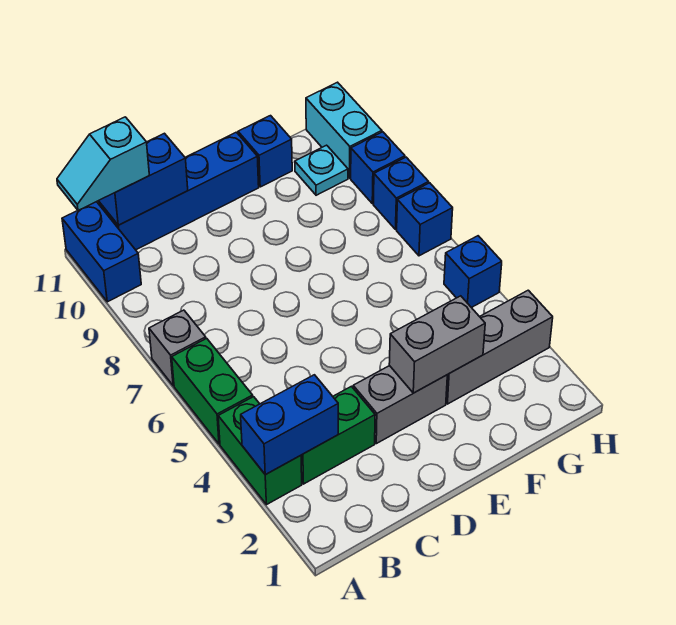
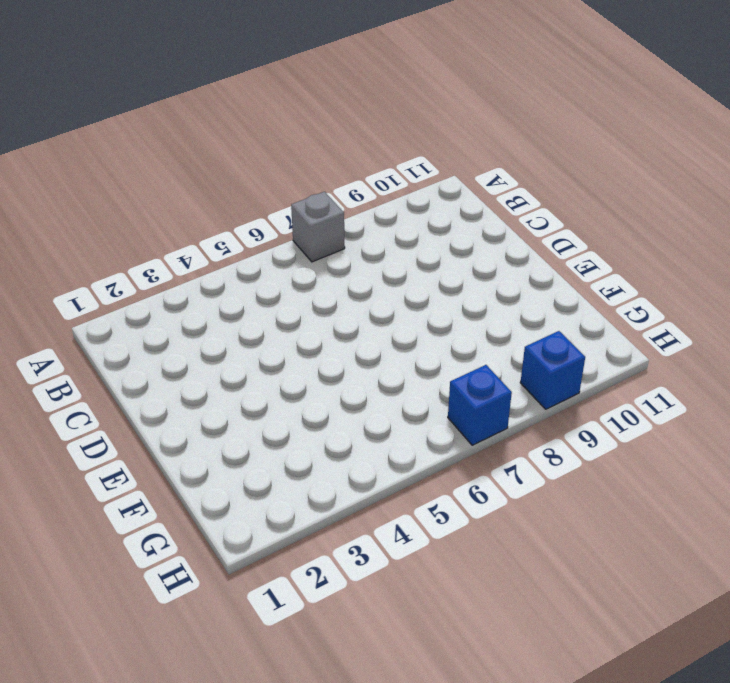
none -> green brick A3:A4 level 1
none -> green brick A5:A6 level 1
none -> blue brick A10:A11 level 1

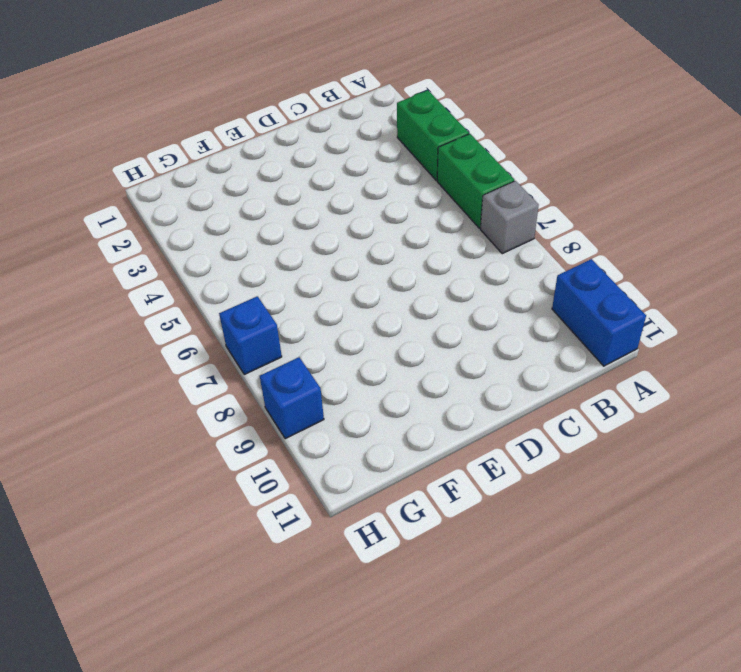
none -> green brick B3:C3 level 1
none -> blue brick B11:E11 level 1
none -> grey brick D3:E3 level 1

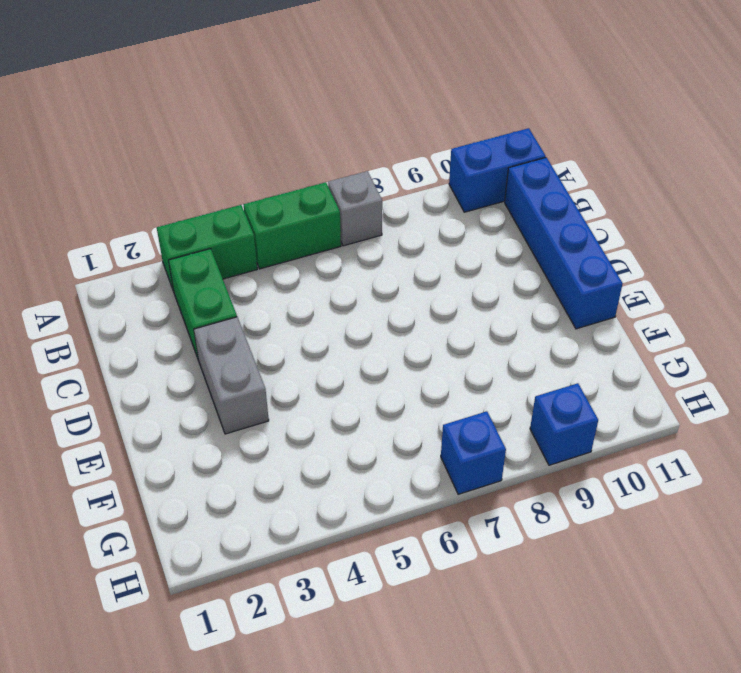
none -> grey brick F3:H3 level 1
none -> blue brick F11 level 1
none -> cyan plate G10 level 1

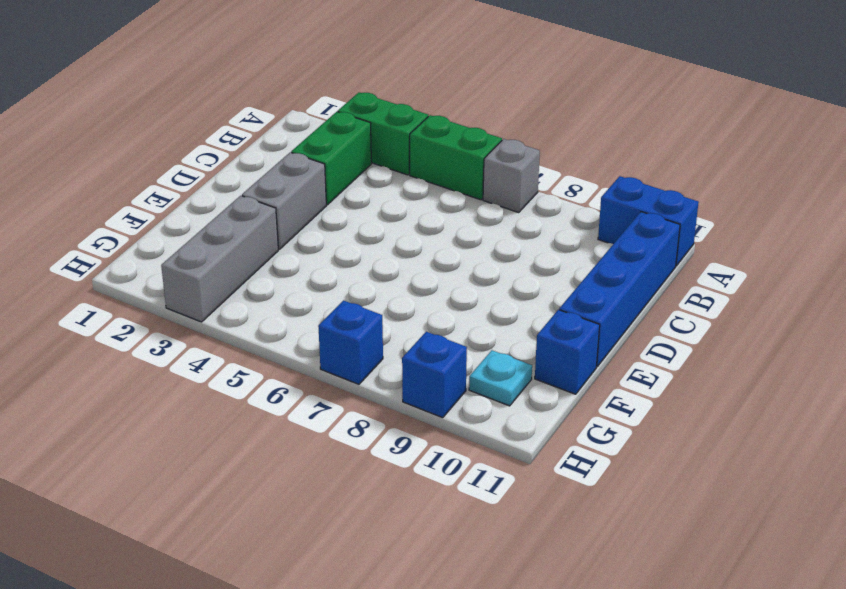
none -> blue brick H5 level 1
none -> blue brick H8 level 1
none -> cyan brick H10:H11 level 1

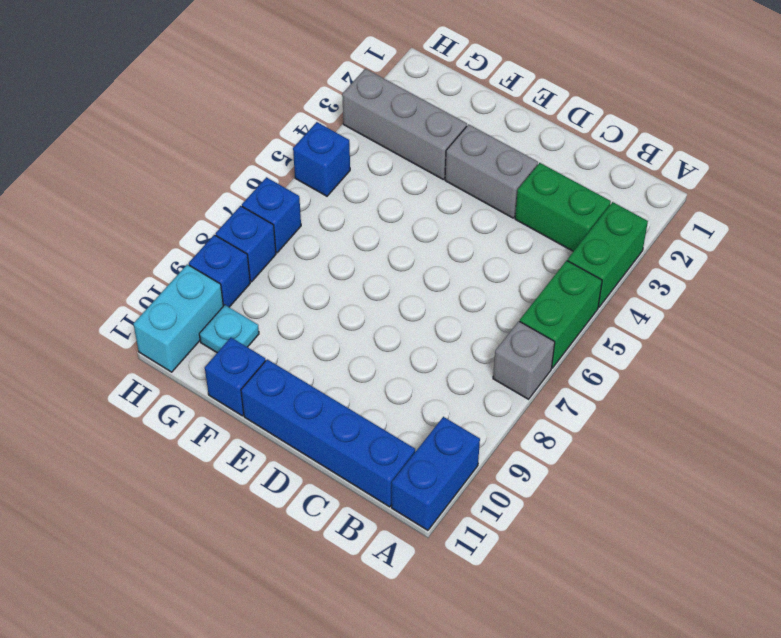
none -> blue brick A3:B3 level 2
none -> blue brick B11:C11 level 2
none -> grey brick E3:F3 level 2

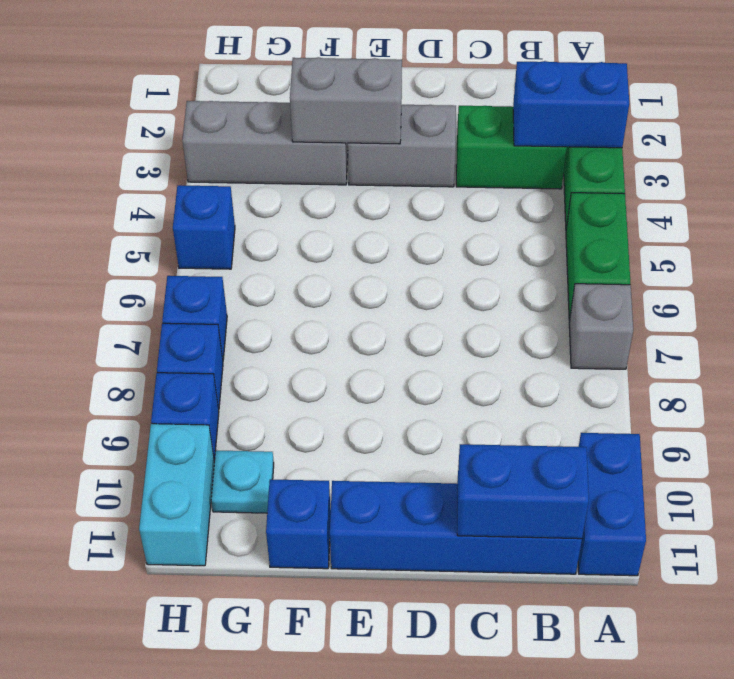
none -> cyan slope A11:B11 level 3 top B

